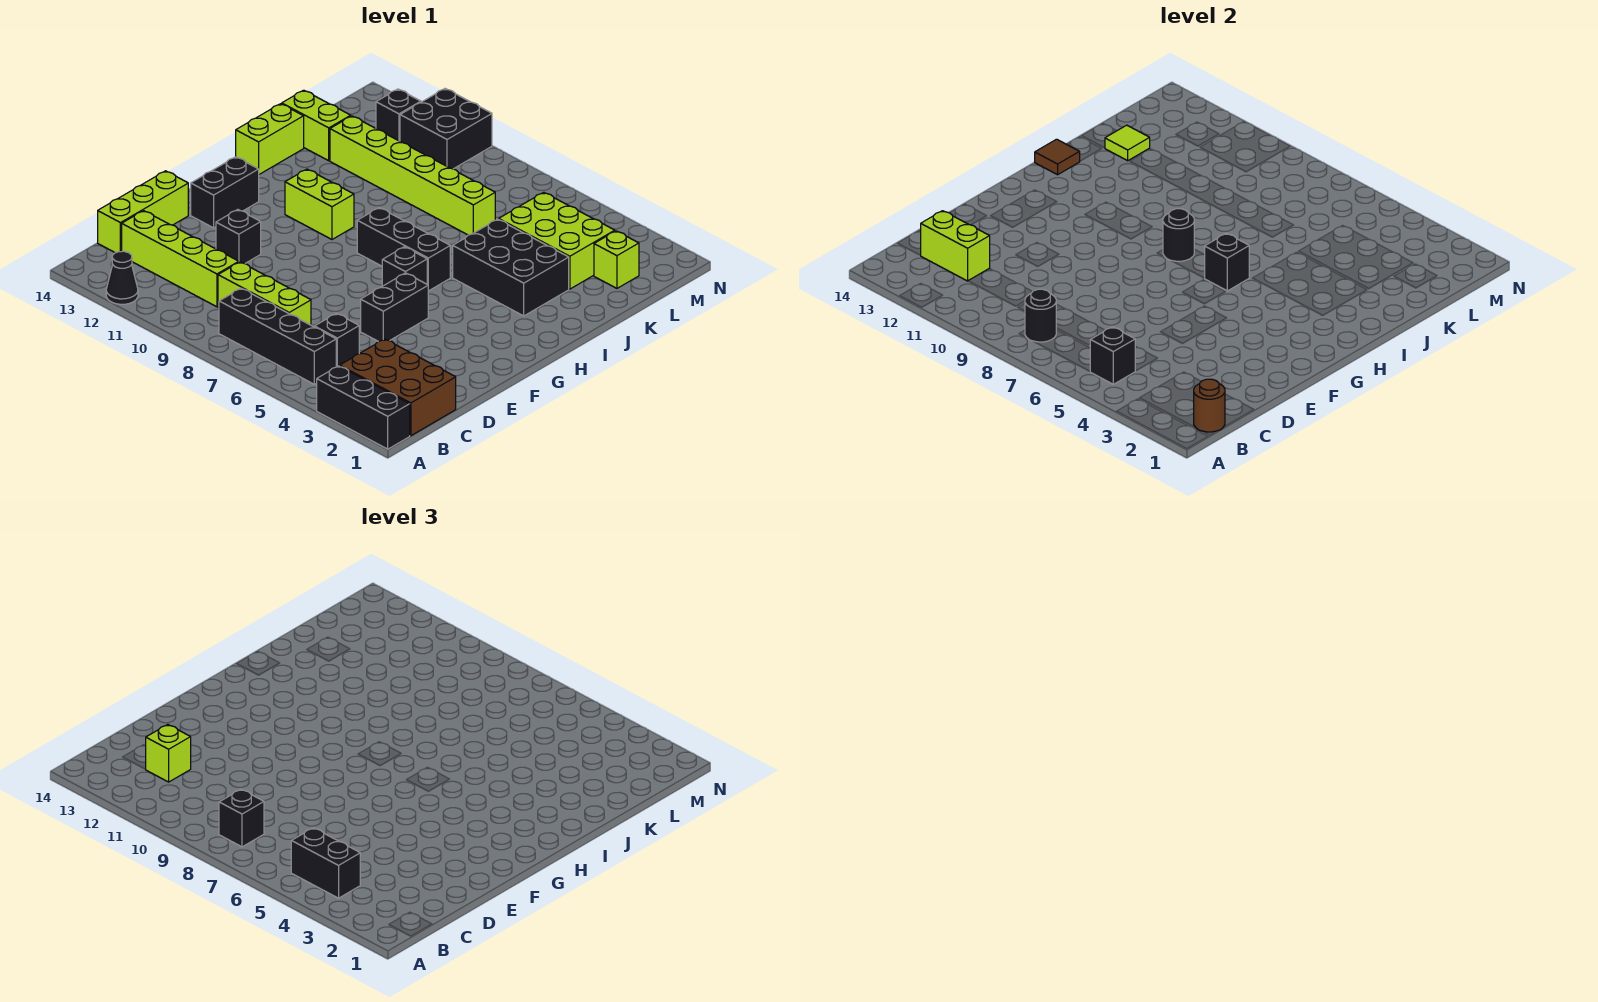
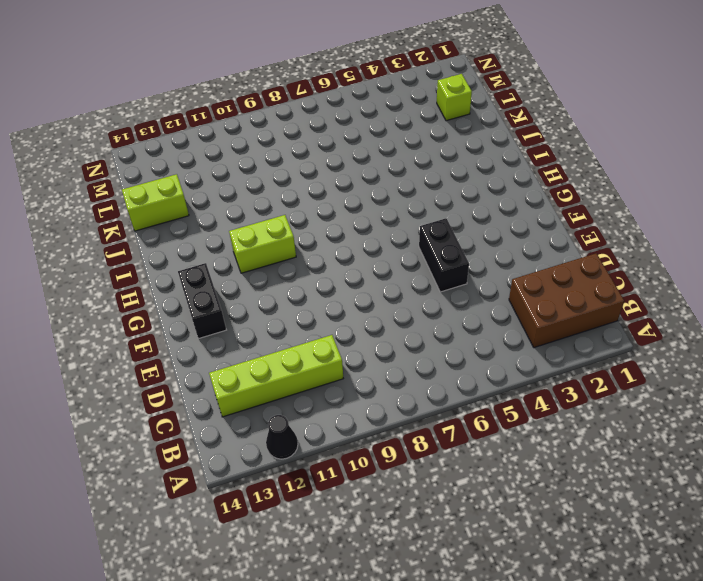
none -> black brick A1:A3 level 1
none -> black brick B5:B8 level 1
none -> black brick C5 level 1
none -> lime brick C7:C9 level 1

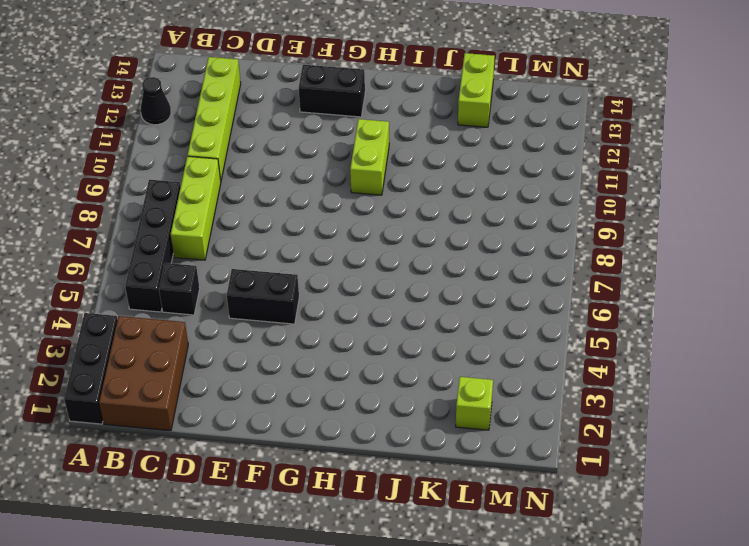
none -> lime brick C14:E14 level 1
none -> black brick E11 level 1
none -> black brick G6 level 1
none -> black brick H6:H8 level 1

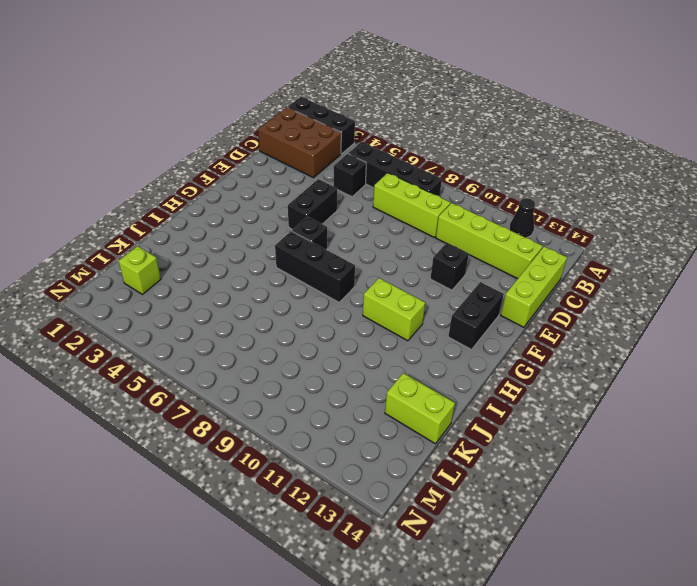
none -> black brick I3:J5 level 1
none -> lime brick I14:J14 level 1
none -> lime brick K3:L5 level 1
none -> lime brick K7:K12 level 1

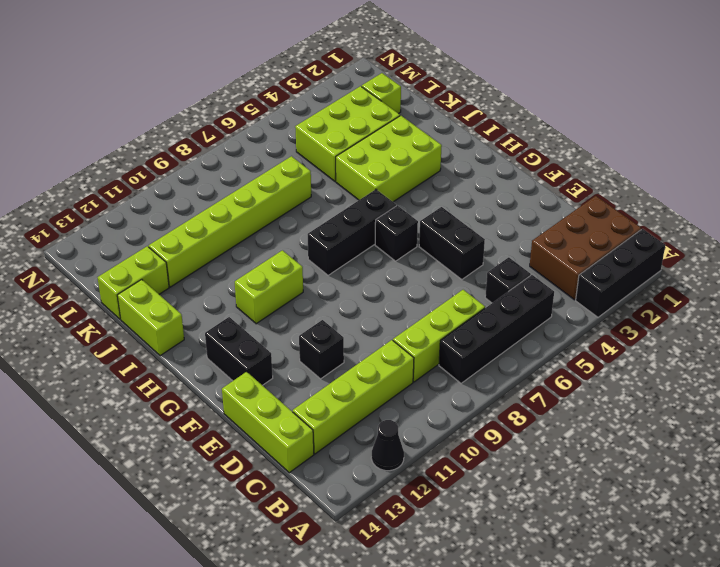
lime brick I3:J5 level 1 -> black brick I3:J5 level 1
none -> black brick M10:N11 level 1
none -> black brick M12 level 1
none -> brown round brick B1 level 2
none -> black brick B5 level 2

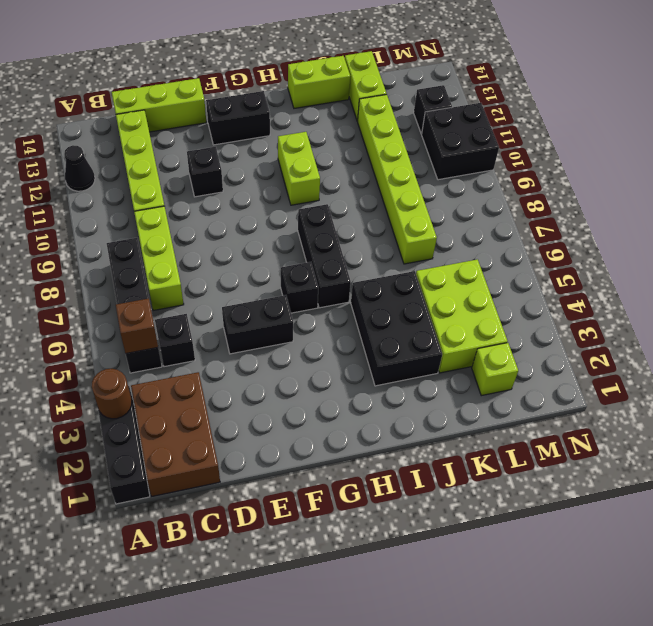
brown round brick A3 level 2 -> brown round brick B1 level 2
brown brick B5 level 2 -> black brick B5 level 2
none -> black round brick B8 level 2
none -> lime brick C12:C13 level 2
none -> black brick H6 level 2
none -> black round brick H8 level 2

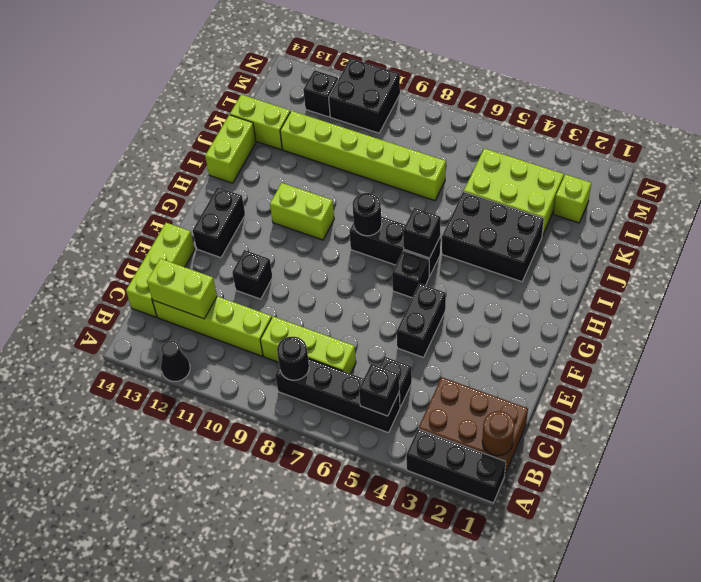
none -> brown tile I14 level 2
none -> lime tile K13 level 2
none -> black brick B4:B5 level 3
none -> black brick B8 level 3

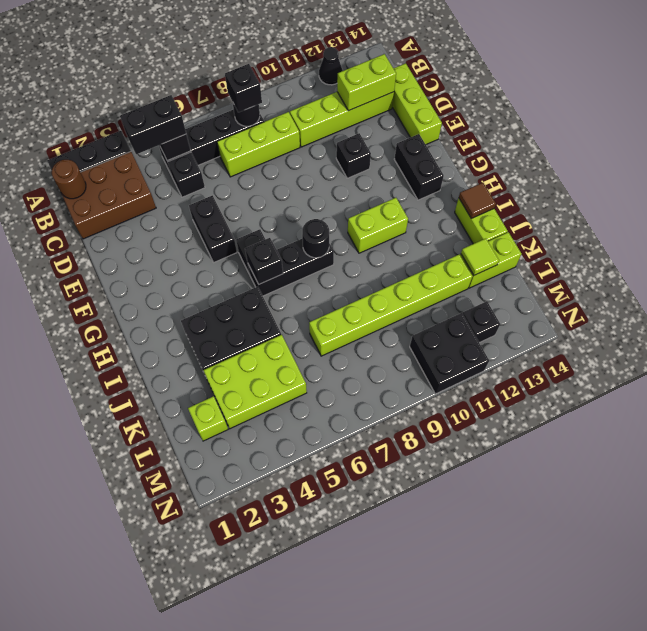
none -> lime brick C12 level 3

